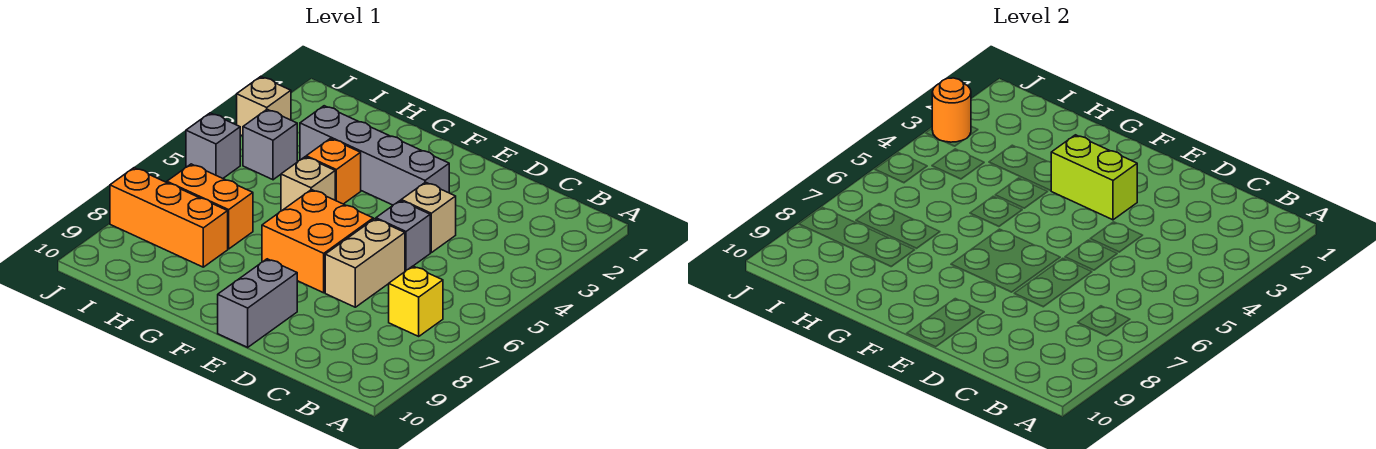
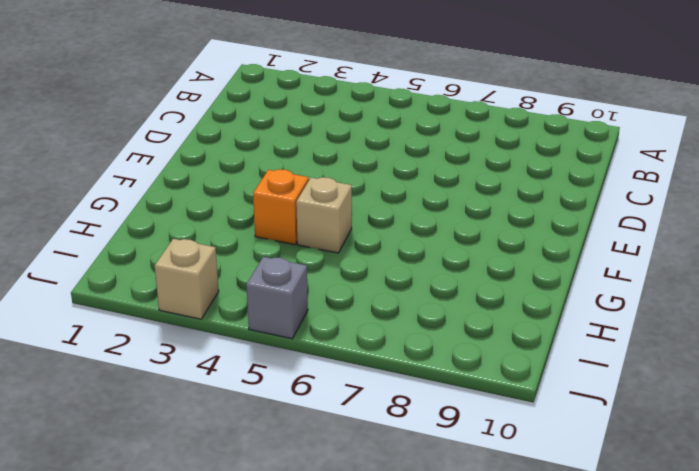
none -> yellow brick B7 level 1
none -> tan brick D4 level 1
none -> grey brick D5 level 1

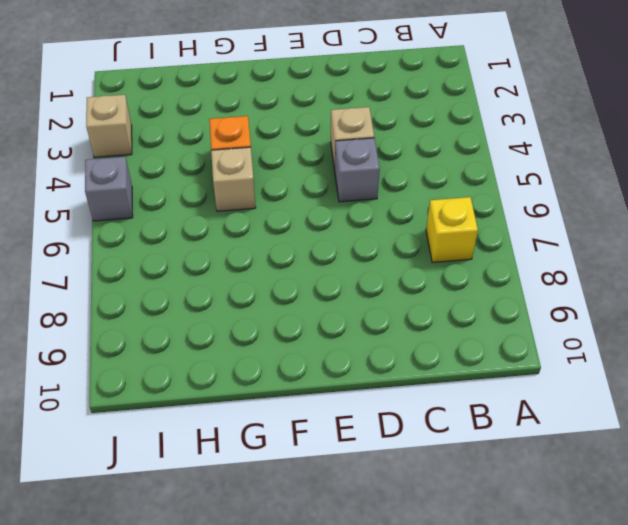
none -> tan brick D6:D7 level 1
none -> grey brick E3:H3 level 1
none -> orange brick E6:F7 level 1

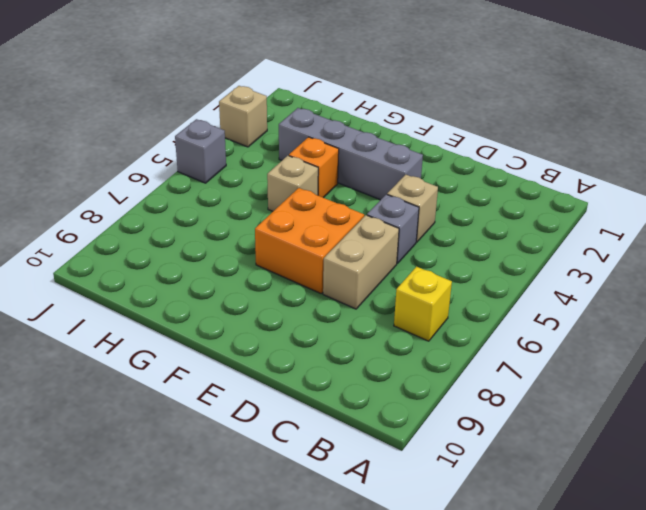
none -> grey brick E9:E10 level 1
none -> orange brick H7:I7 level 1
none -> orange brick H8:J8 level 1

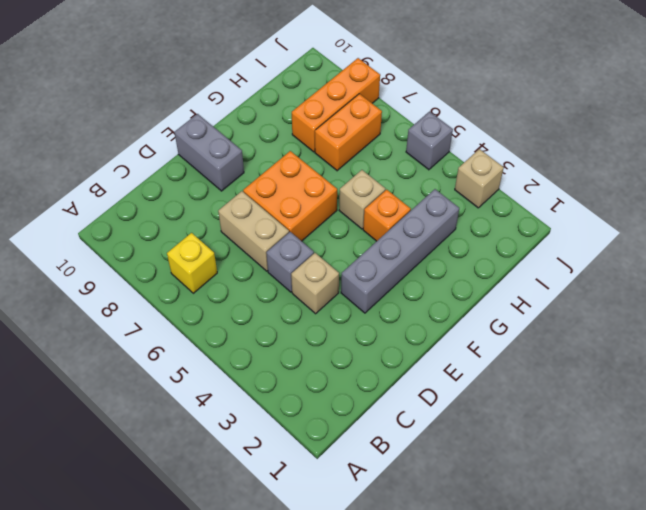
none -> grey brick I4 level 1
none -> lime brick E3:F3 level 2
none -> orange round brick J3 level 2

